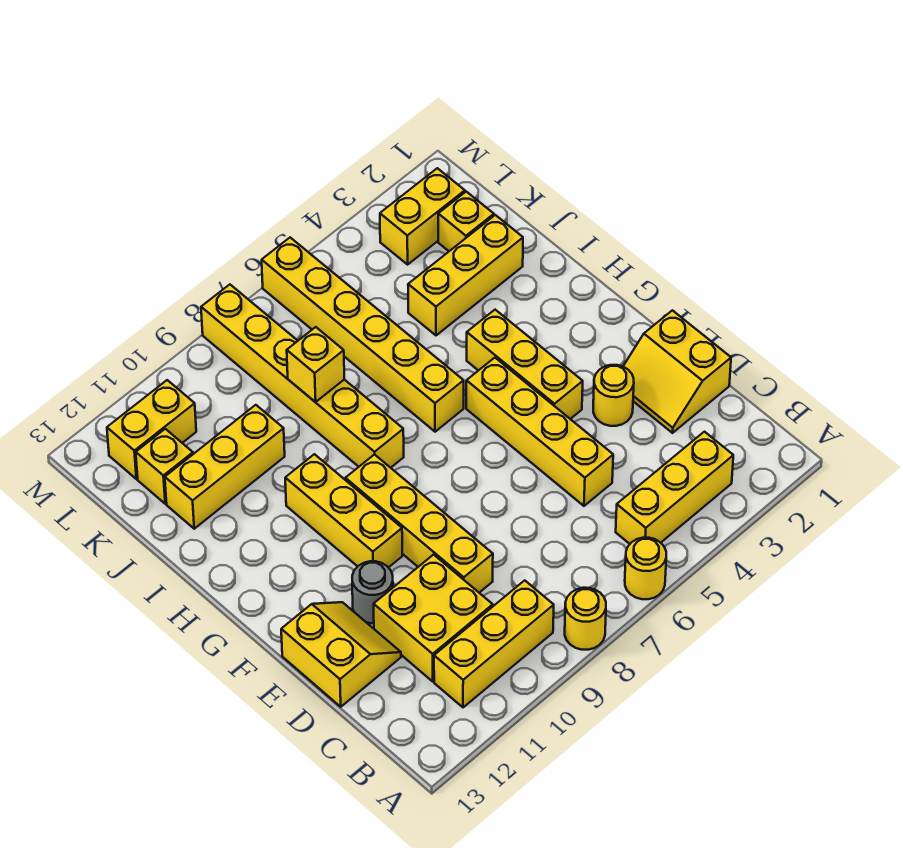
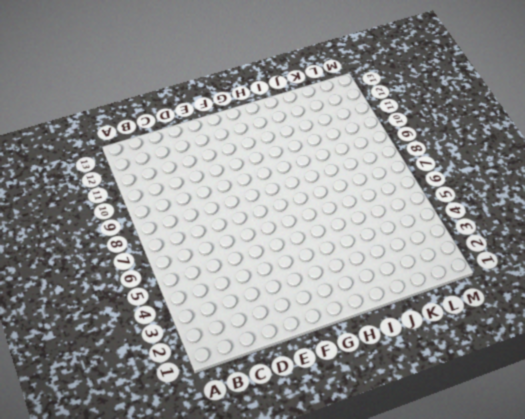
none -> yellow round brick A6 level 1
none -> yellow round brick A8 level 1
none -> yellow brick B3:B5 level 1

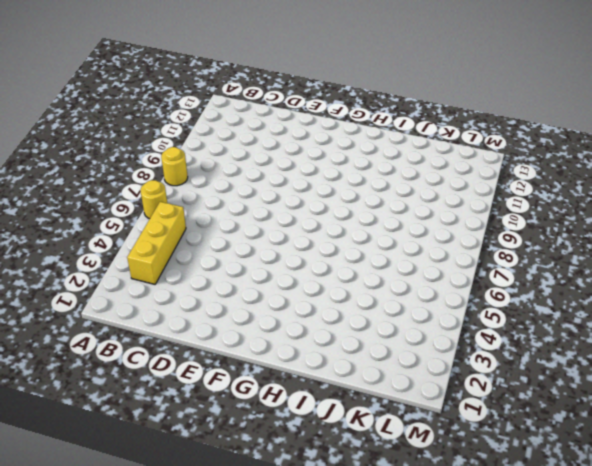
none -> yellow brick B9:B11 level 1
none -> yellow brick C10:D11 level 1
none -> yellow slope D1:E2 level 1 top 1

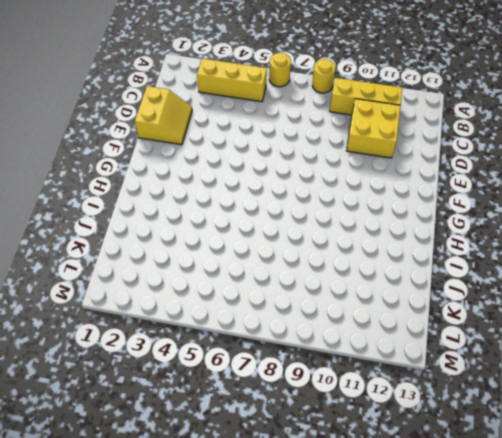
none -> yellow brick D5:G5 level 1
none -> yellow brick D9:G9 level 1
none -> yellow slope D12:E13 level 1 top 13

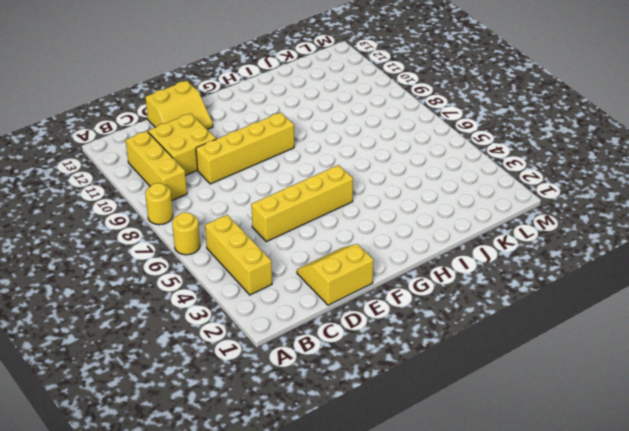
none -> yellow round brick E3 level 1
none -> grey round brick E11 level 1
none -> yellow brick F4:H4 level 1

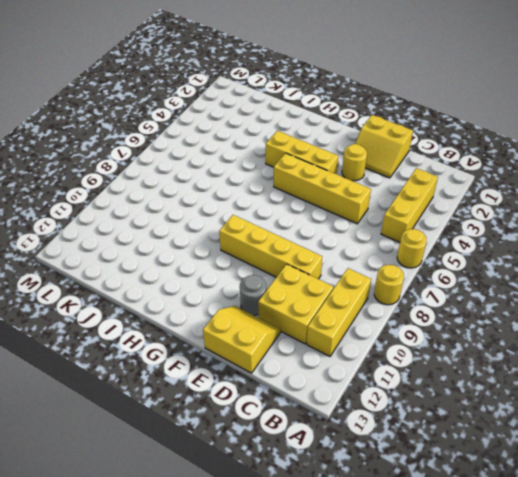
none -> yellow brick F10:H10 level 1
none -> yellow brick H6:M6 level 1
none -> yellow brick H8:M8 level 1

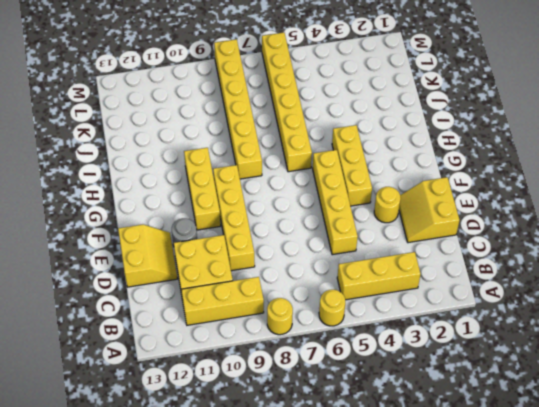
none -> yellow brick J2:J4 level 1
none -> yellow brick J10:J12 level 1
none -> yellow brick K2 level 1

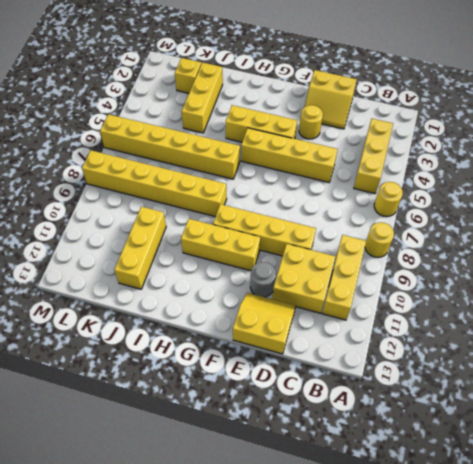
none -> yellow brick K12 level 1
none -> yellow brick L2:L3 level 1
none -> yellow brick L11:L12 level 1

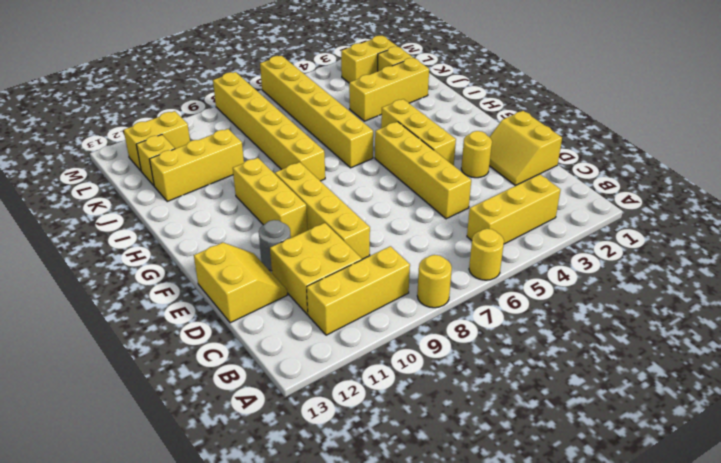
none -> yellow brick J8 level 2

